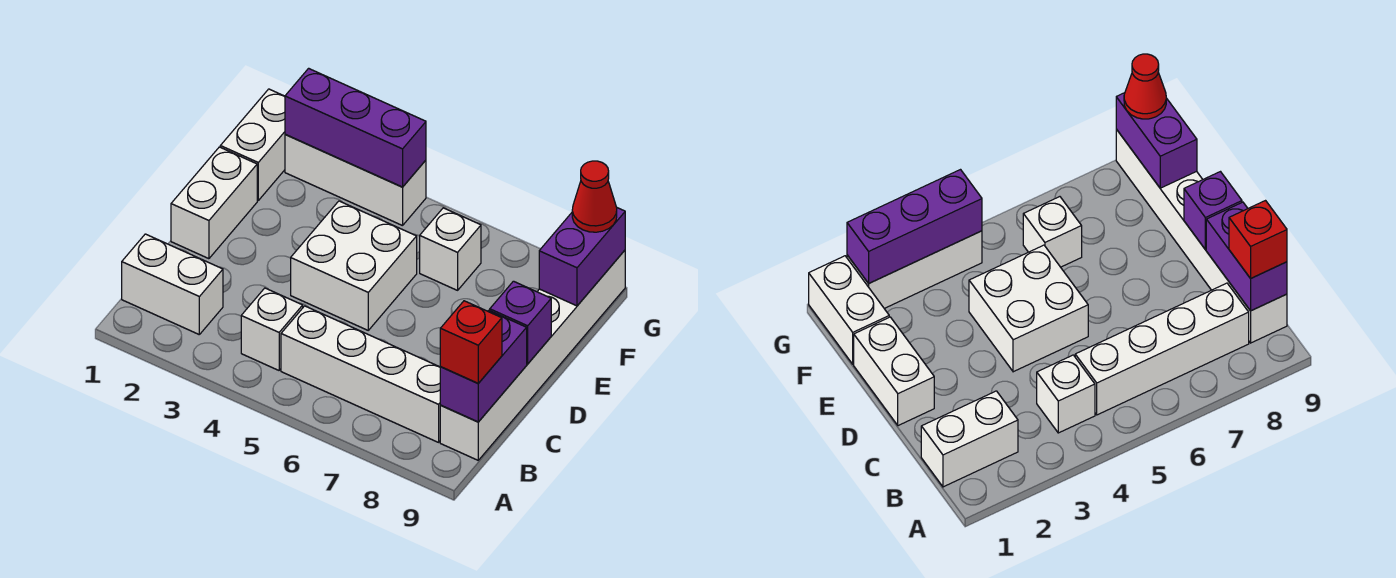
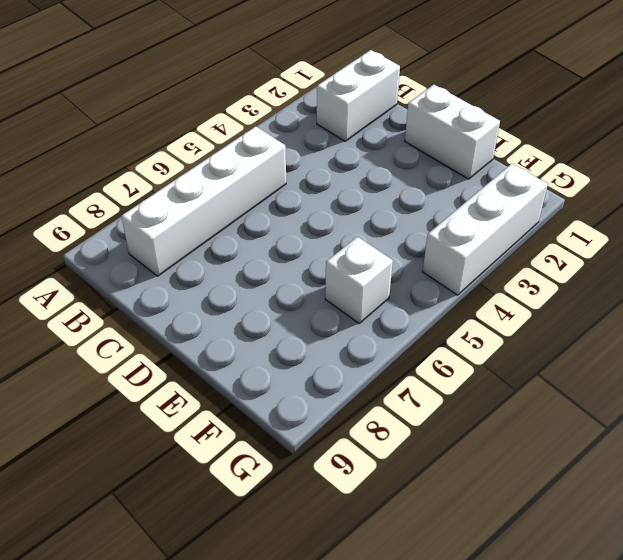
none -> white brick B4 level 1
none -> white brick B9:G9 level 1
none -> white brick D4:E5 level 1

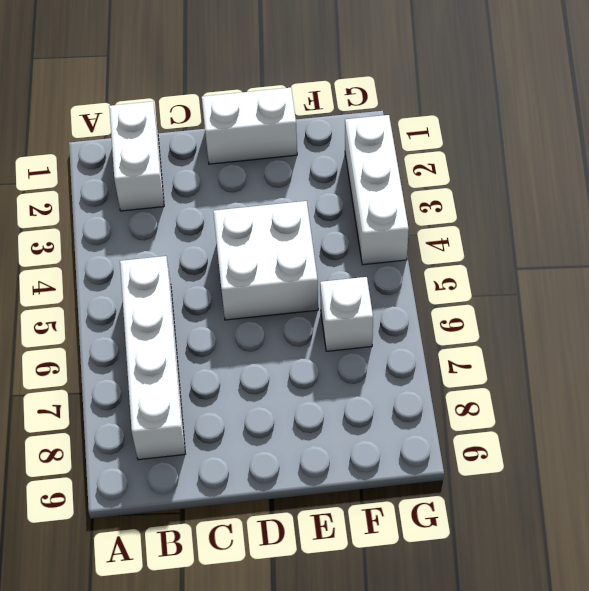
none -> white brick B4 level 1
none -> white brick B9:G9 level 1
none -> white brick F1:G1 level 1

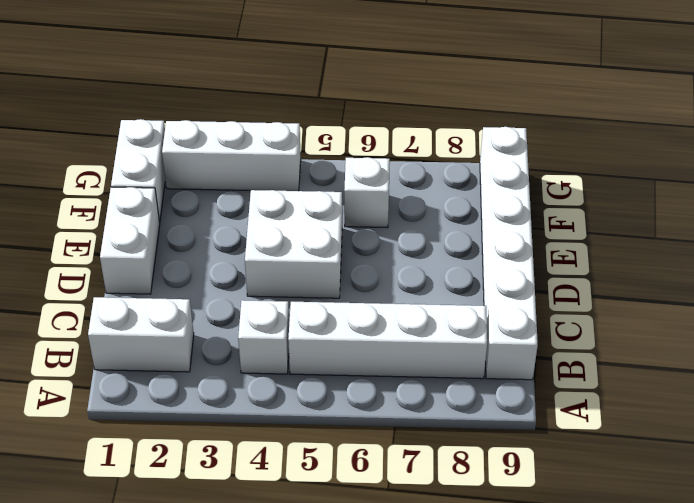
none -> purple brick B9:C9 level 2
none -> purple brick D9 level 2
none -> purple brick F9:G9 level 2

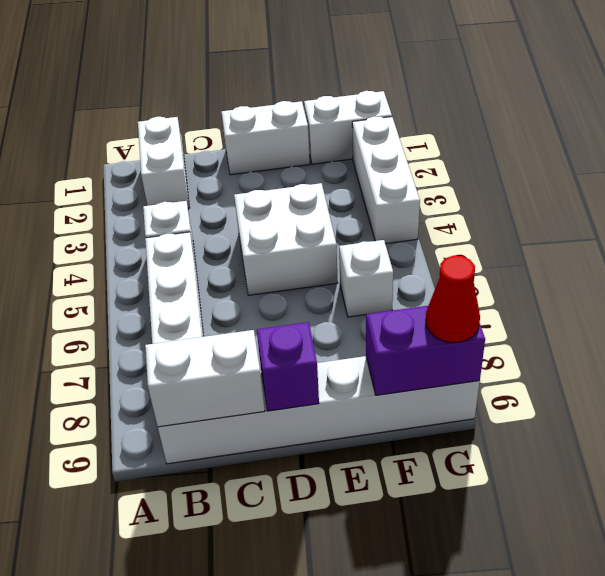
white brick B9:C9 level 2 -> purple brick B9:C9 level 2
none -> purple brick G2:G4 level 2
none -> red brick B9 level 3

